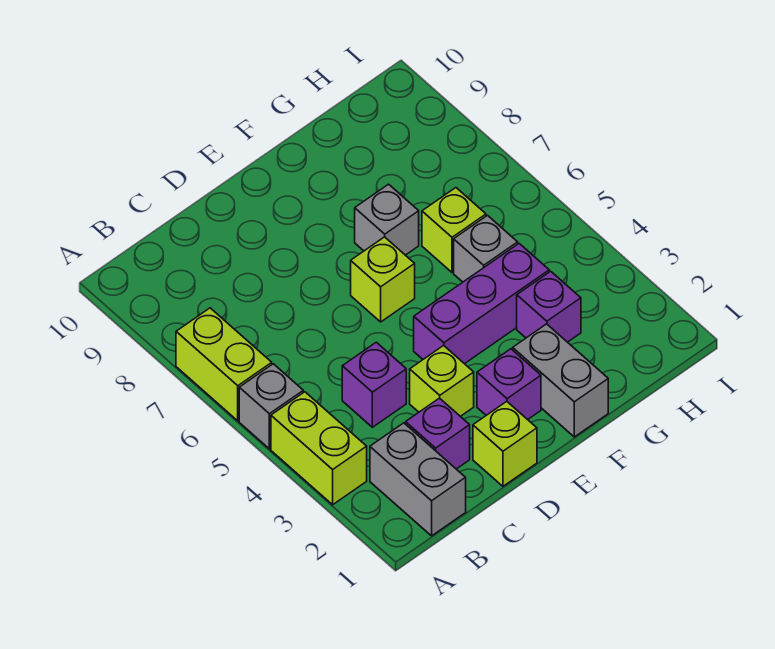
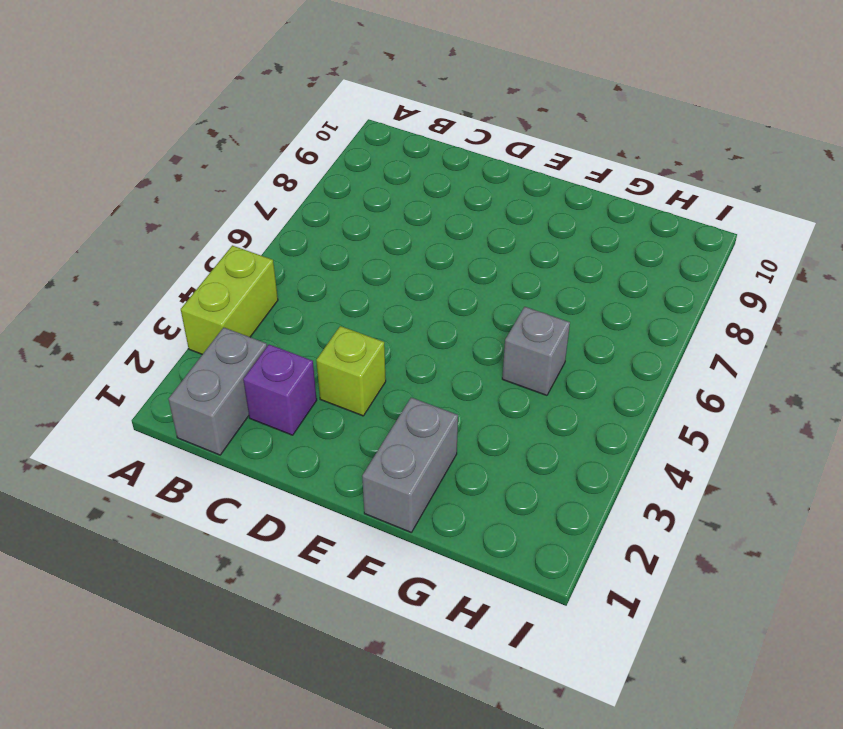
none -> grey brick A5 level 1
none -> lime brick A6:A7 level 1
none -> purple brick C4 level 1

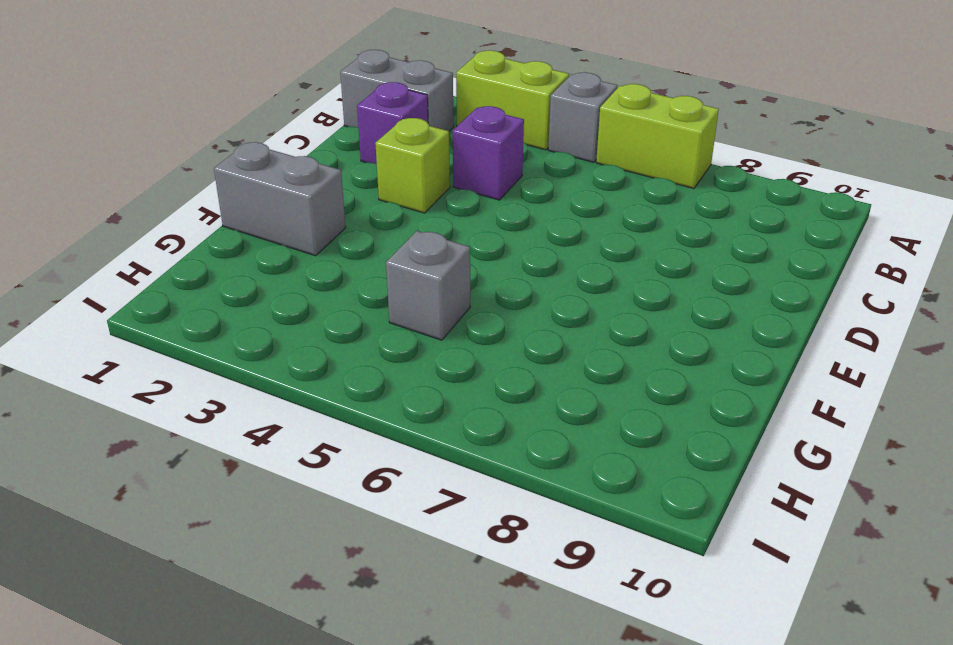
none -> lime brick D1 level 1
none -> purple brick E2 level 1
none -> purple brick E4:G4 level 1

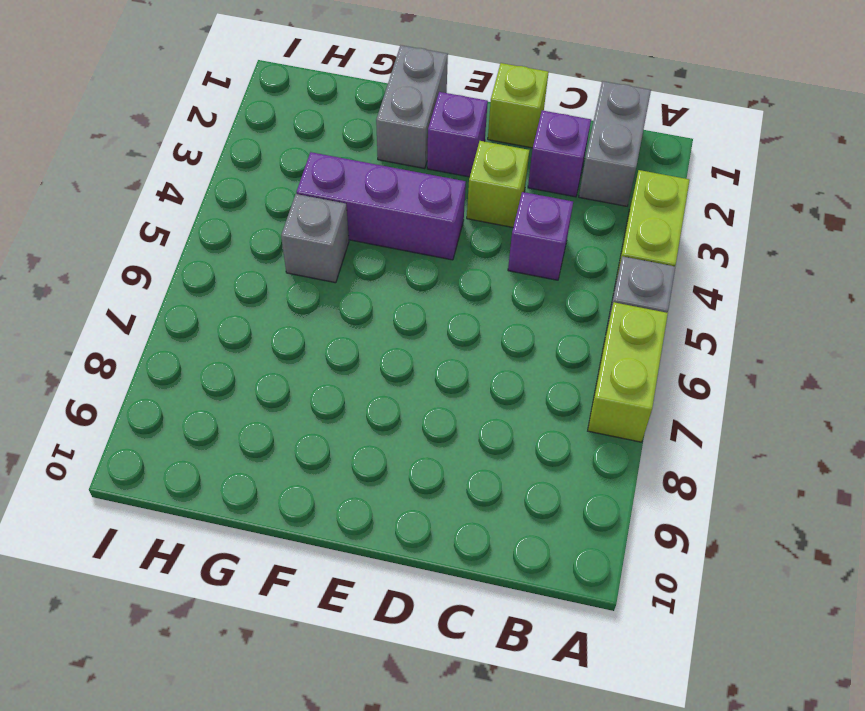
none -> lime brick E6 level 1
none -> grey brick F7 level 1
none -> purple brick G3 level 1

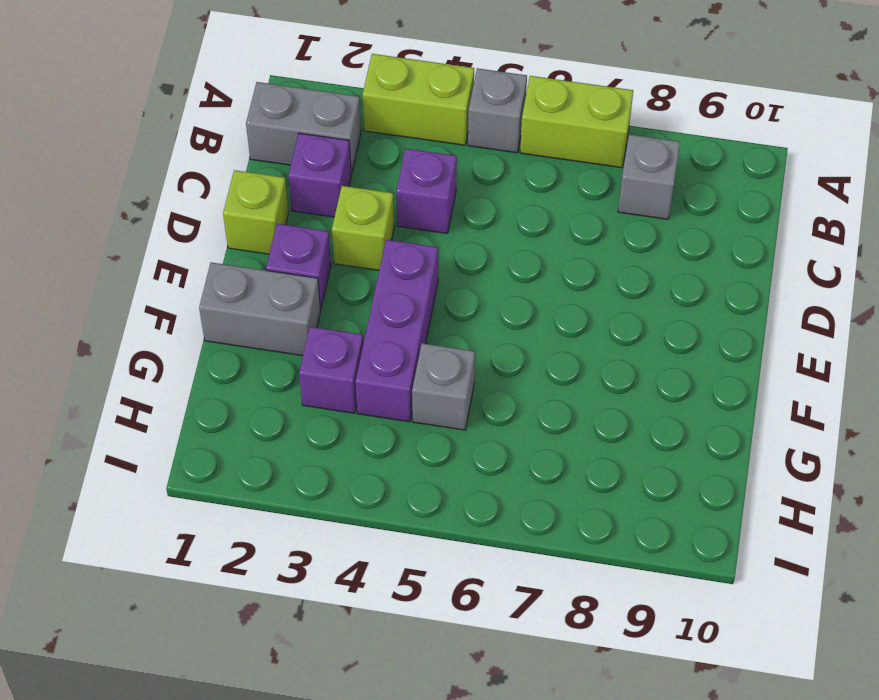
grey brick B8 level 1 -> grey brick F7 level 1
none -> lime brick E6 level 1
none -> lime brick G6 level 1

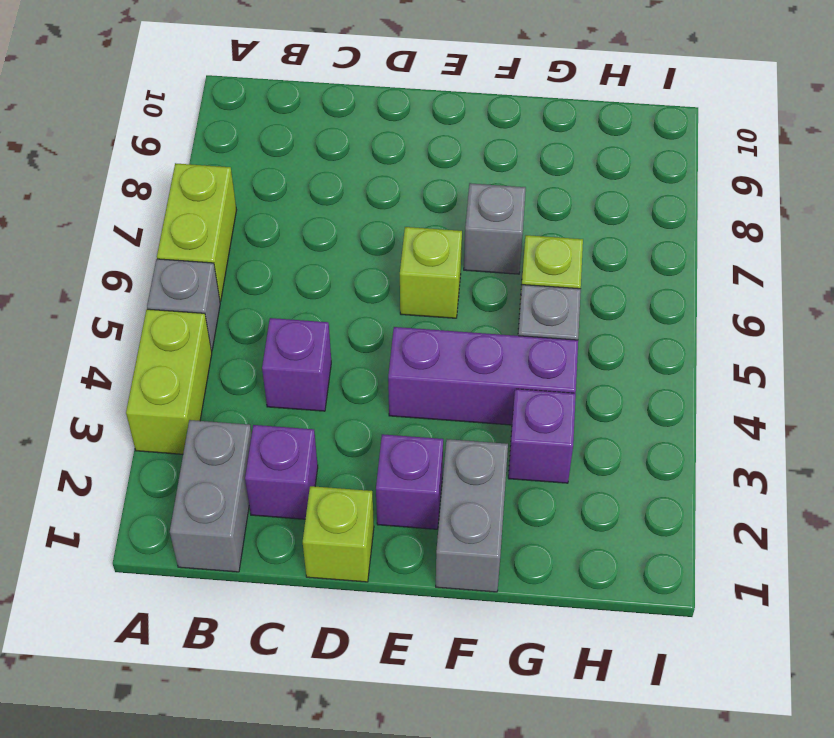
none -> lime brick D3 level 1

